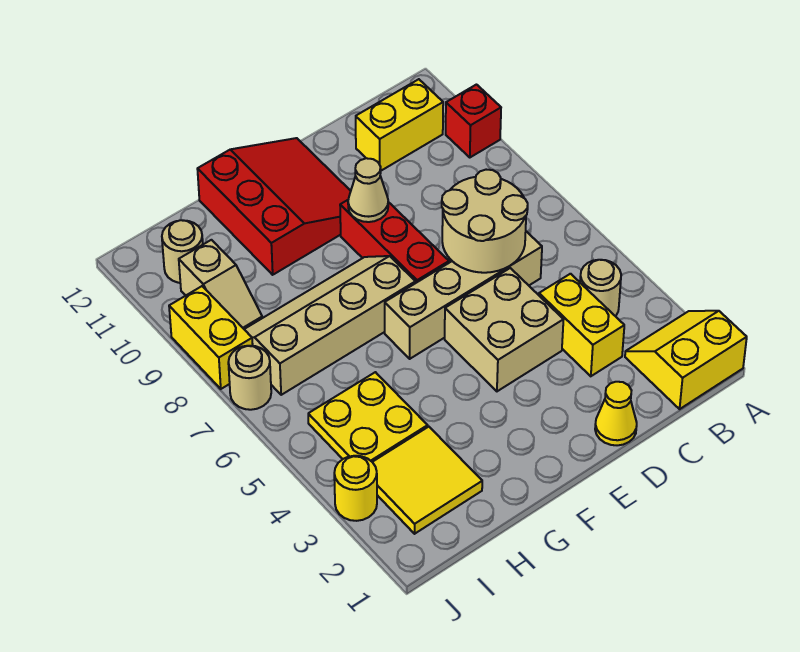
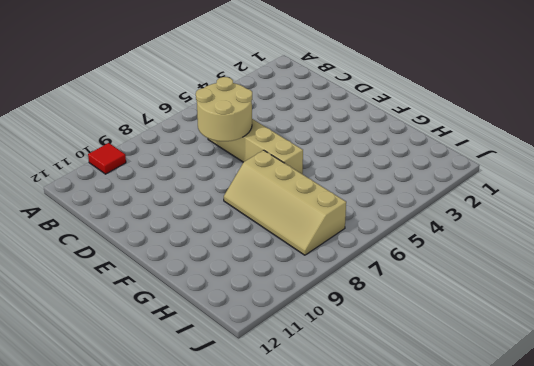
red tile A10 level 1 -> red brick A10 level 1
none -> yellow slope A1:B2 level 1 top 1
none -> tan round brick B4 level 1
none -> yellow brick B11:C11 level 1

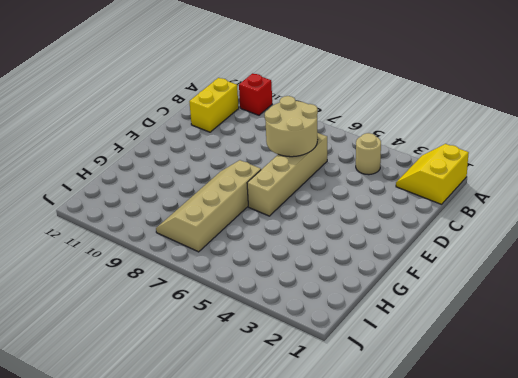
none -> yellow brick C3:C4 level 1
none -> yellow cone D1 level 1
none -> tan brick D4:E5 level 1

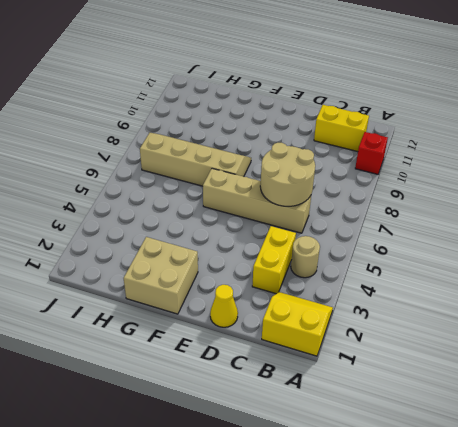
tan brick F1:G2 level 1 -> tan brick D4:E5 level 1
none -> red brick E7:E9 level 1
none -> red slope E10:G12 level 1 top G
none -> yellow tile H2:I3 level 1

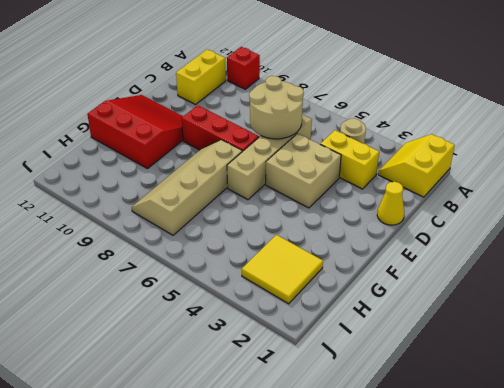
none -> yellow plate H4:I5 level 1
none -> tan slope I9:I10 level 1 top 10
none -> tan round brick I11 level 1

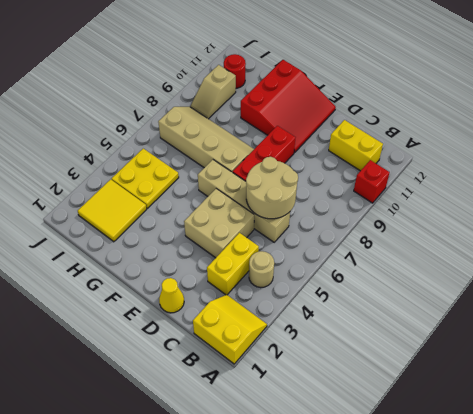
red round brick I11 level 1 -> tan round brick I11 level 1
none -> yellow round brick J3 level 1
none -> tan round brick J7 level 1
none -> yellow brick J8:J9 level 1

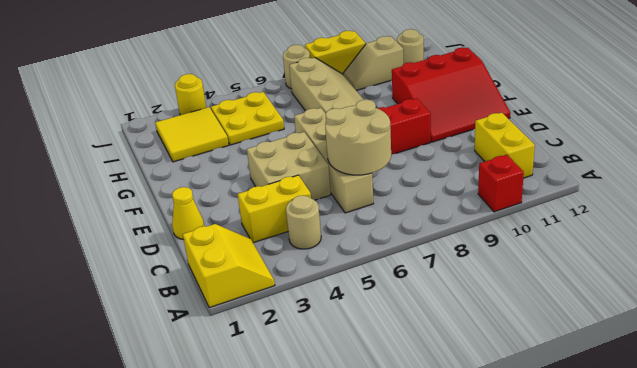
none -> tan cone E9 level 2

